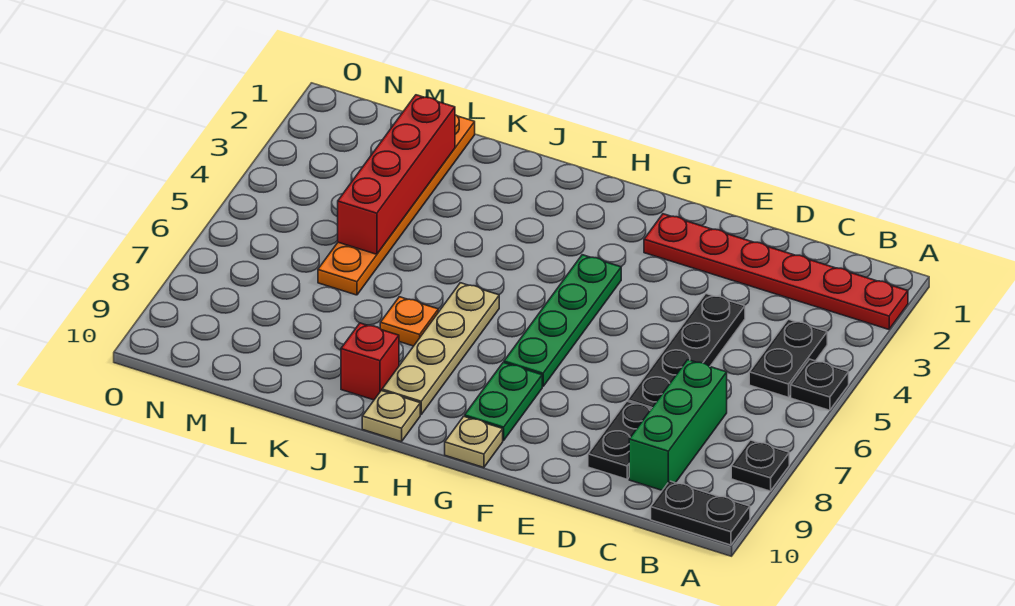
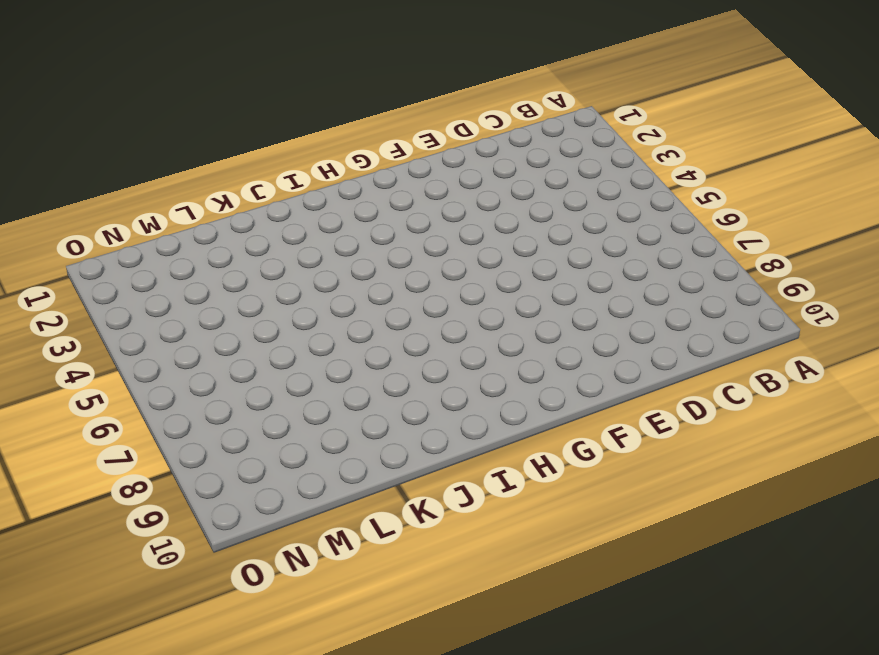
none -> red plate A2:F2 level 1
none -> black plate A5 level 1
none -> black plate A8 level 1

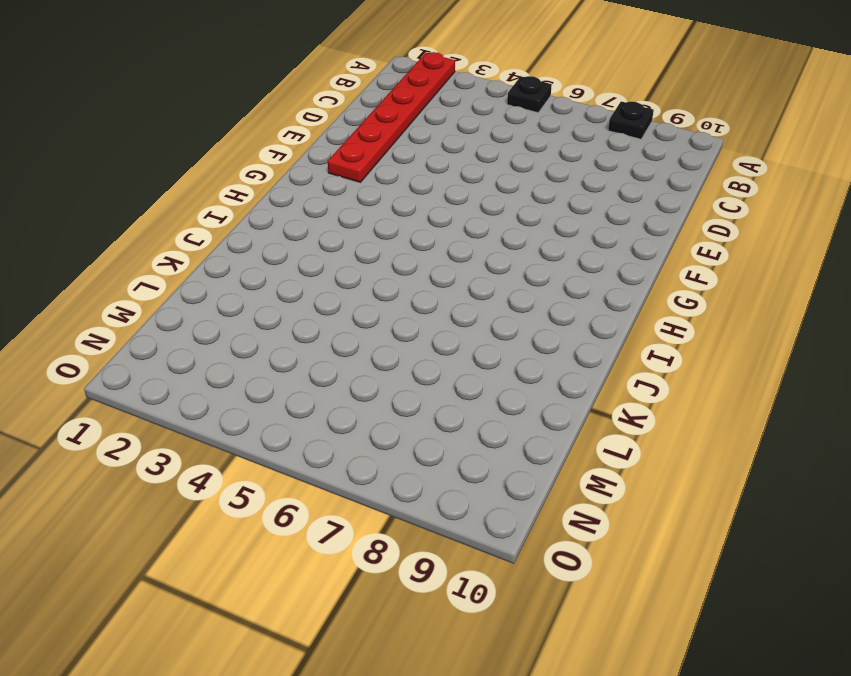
none -> black plate A10:B10 level 1
none -> black plate B4:B5 level 1
none -> green brick C7:C9 level 1

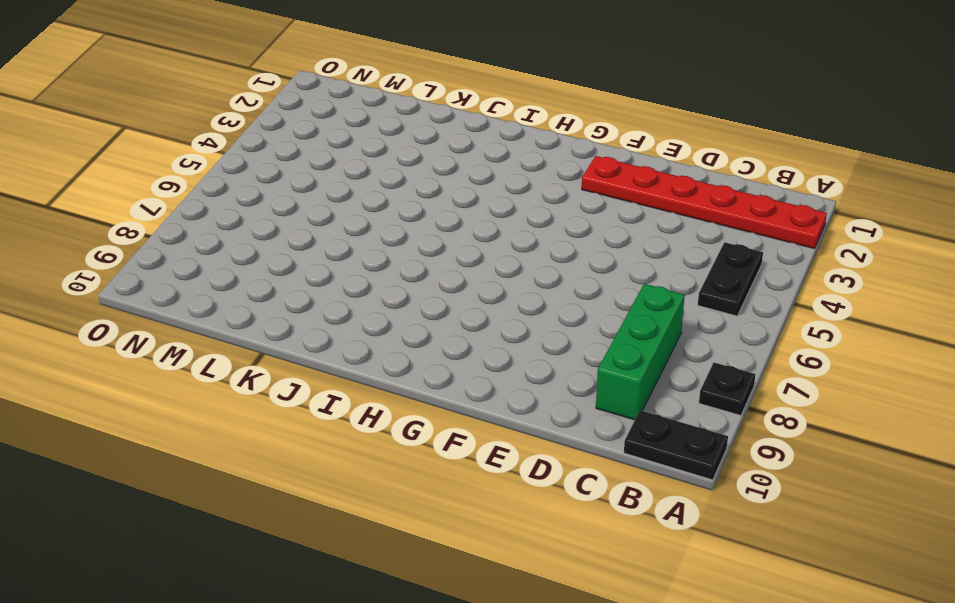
none -> black plate A5 level 1
none -> black plate D4:D7 level 1
none -> black plate D8:D9 level 1

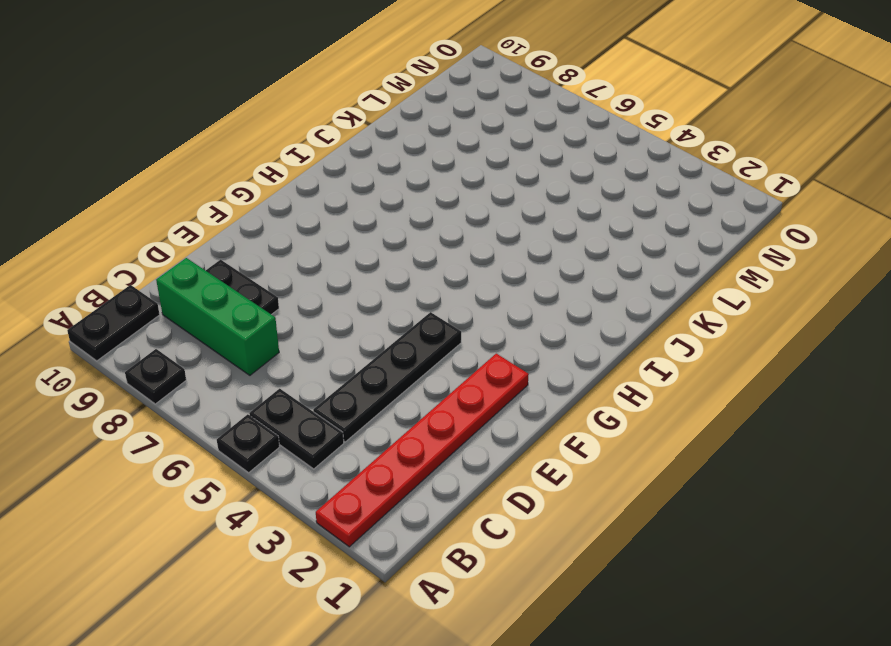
black plate C4:F4 level 1 -> black plate D4:D7 level 1
none -> green plate G4:G7 level 1
none -> green plate G8:G9 level 1
none -> tan plate G10 level 1

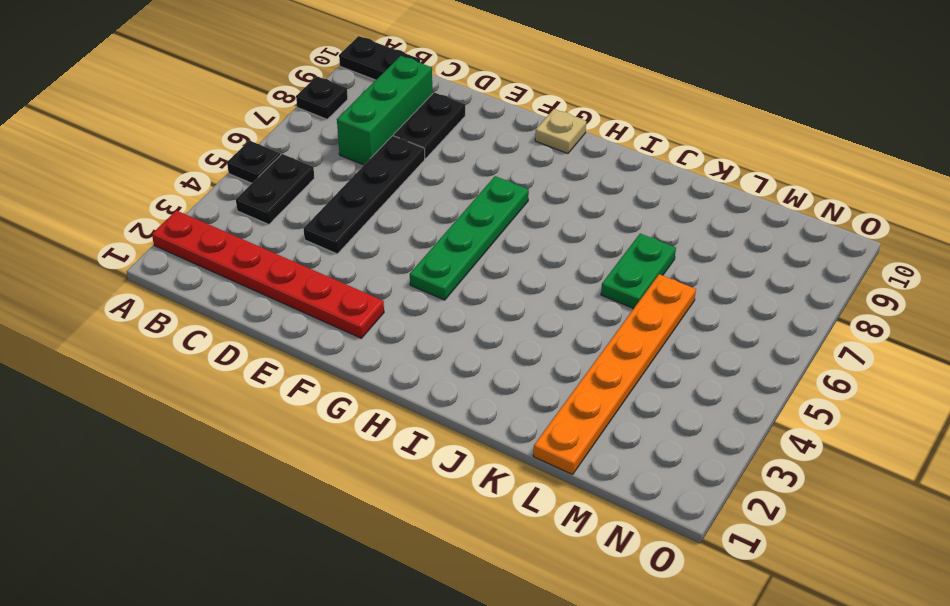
green plate K6:K7 level 1 -> green plate G8:G9 level 1
none -> tan plate I6:I9 level 1
none -> tan plate I10 level 1
none -> orange plate J7 level 1

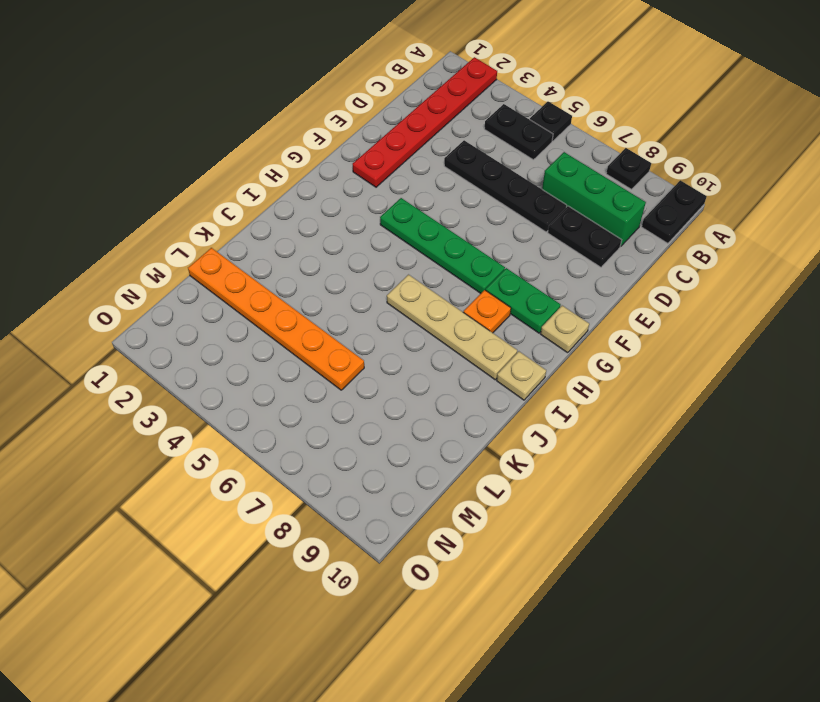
orange plate H8 level 1 -> orange plate J7 level 1
none -> red brick J9 level 1
none -> red brick L2:L5 level 2

